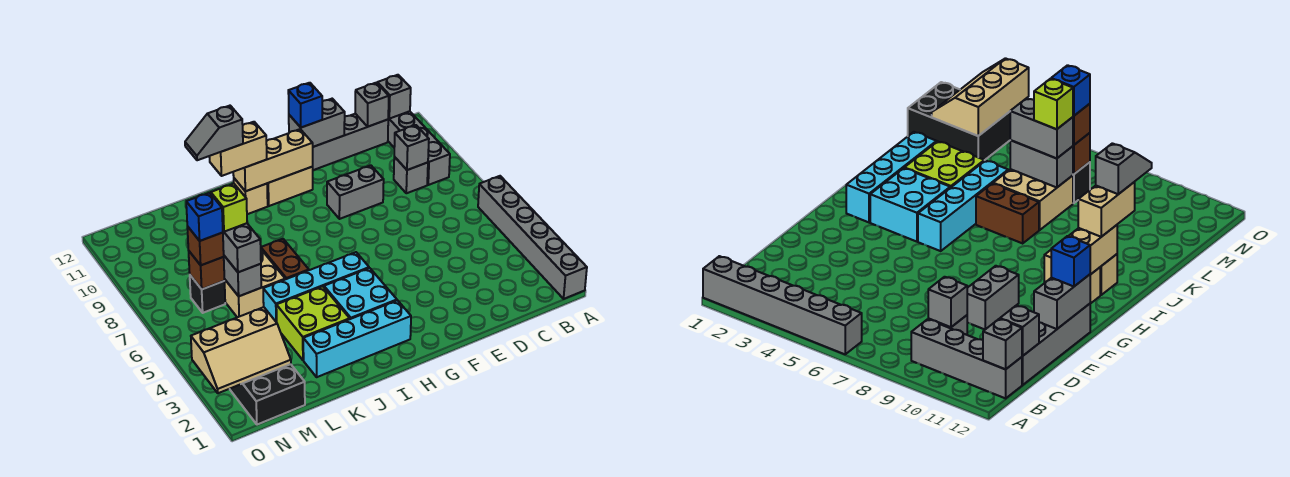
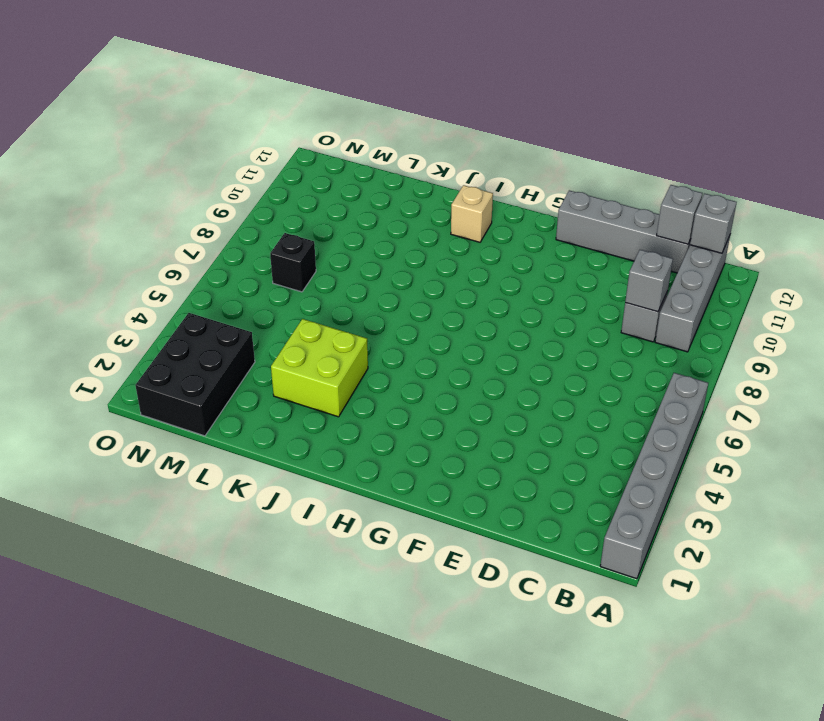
none -> grey brick E9:F9 level 1
none -> tan brick G11:H11 level 1
none -> cyan brick H2:K2 level 1
none -> cyan brick H3:I4 level 1

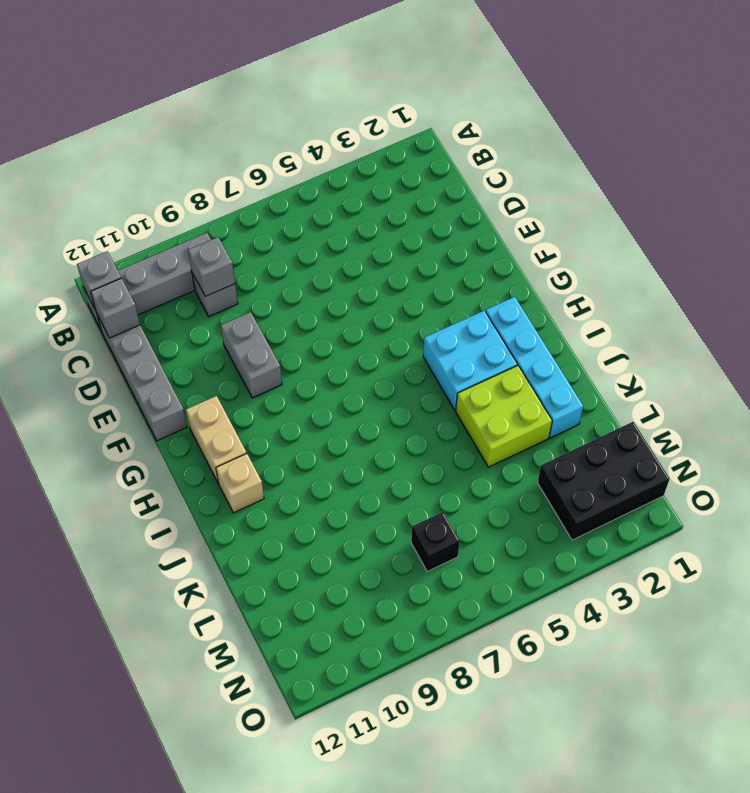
none -> grey brick A1:A6 level 1
none -> cyan brick H5:K5 level 1
none -> brown brick J6:J7 level 1
none -> tan brick K6:L7 level 1

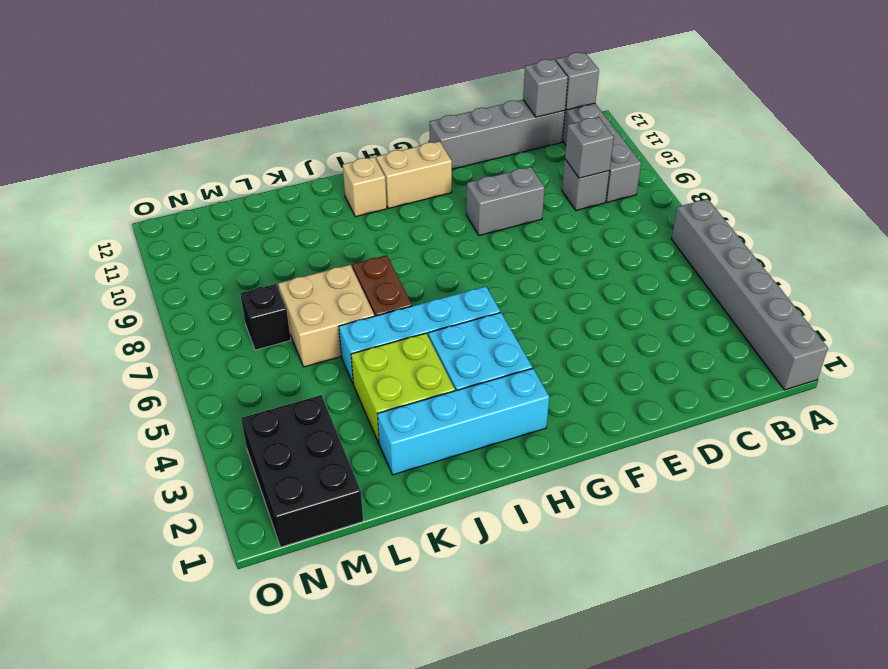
none -> grey brick E12:F12 level 2
none -> tan brick G11:I11 level 2
none -> grey brick L6:L7 level 2
none -> tan slope M2:O3 level 2 top 3

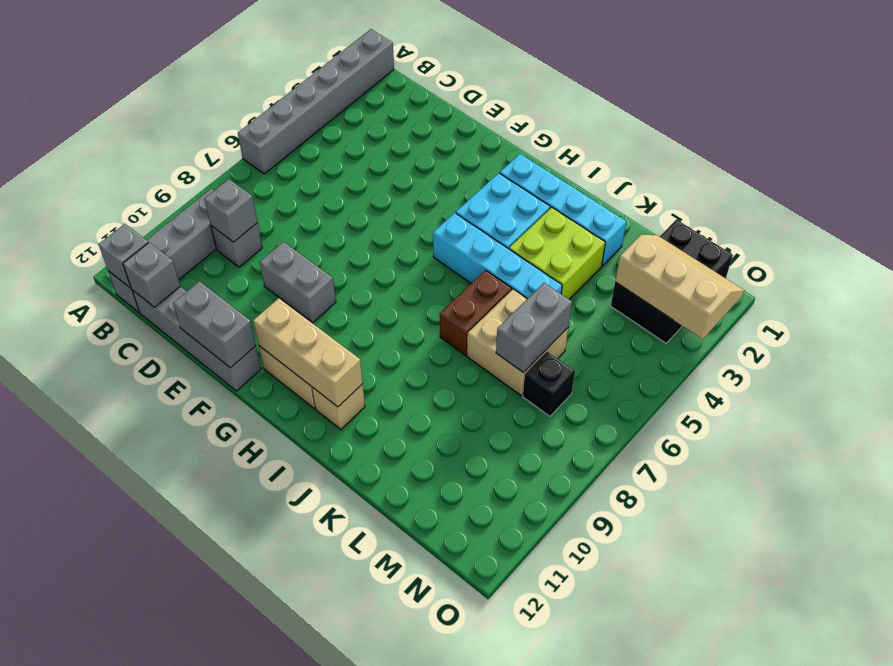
none -> brown brick M7 level 2
none -> blue brick F12 level 3
none -> tan brick I11:J11 level 3
none -> grey brick L6:L7 level 3

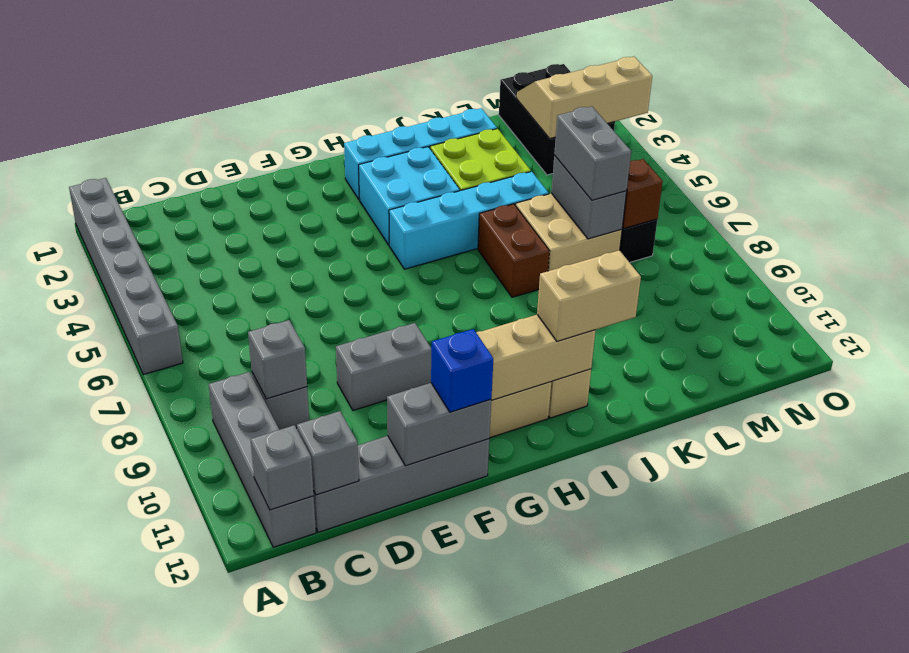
none -> brown brick M7 level 3
none -> grey slope J11:K11 level 4 top J
none -> lime brick L7 level 4
none -> blue brick M7 level 4

